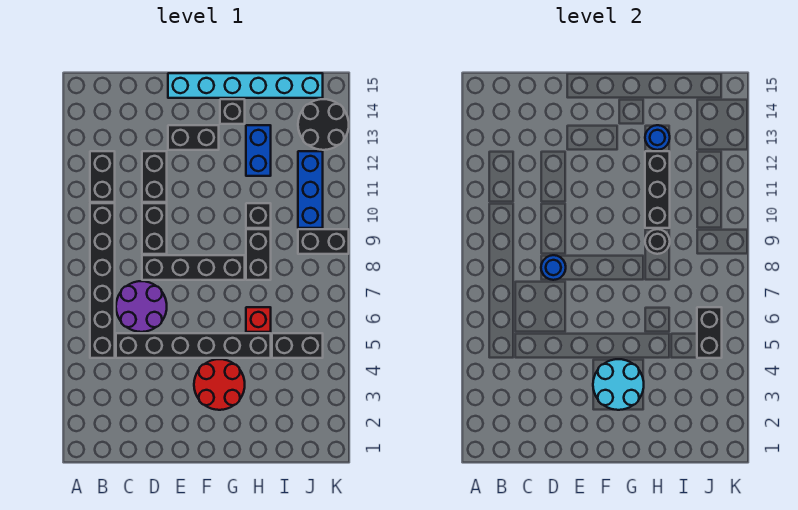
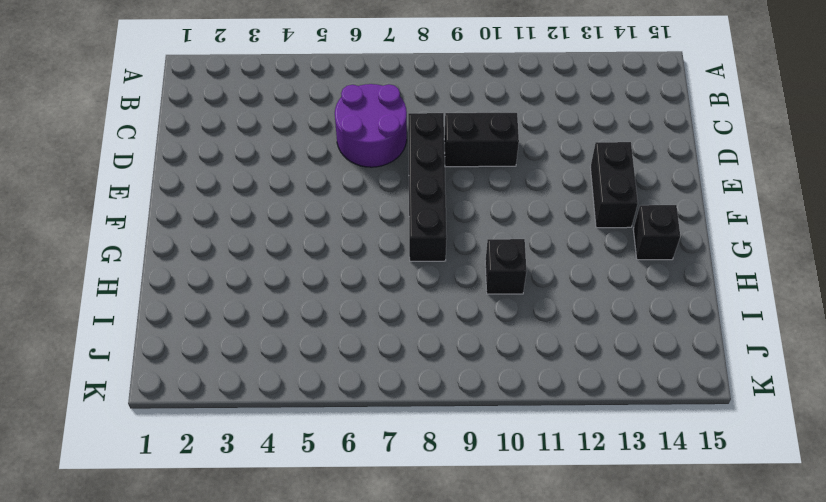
none -> black brick B5:B10 level 1
none -> black brick B11:B12 level 1
none -> black brick C5:H5 level 1

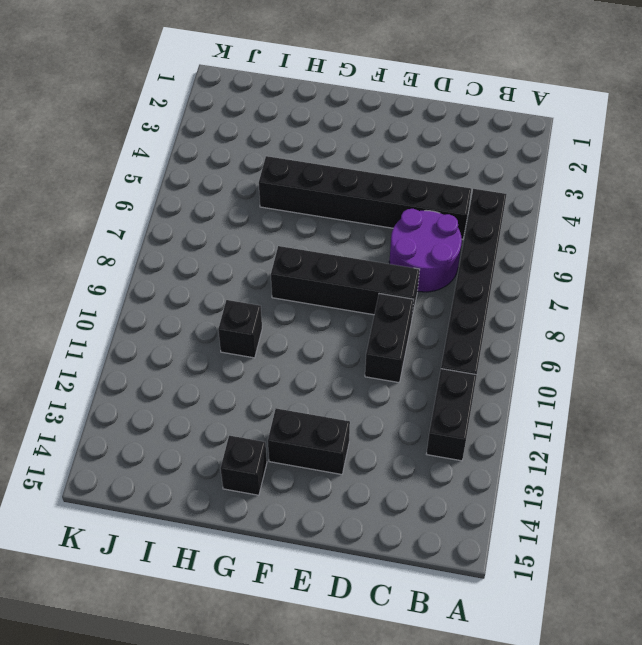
none -> black brick D11:D12 level 1
none -> cyan brick E15:J15 level 1
none -> red round brick F3:G4 level 1

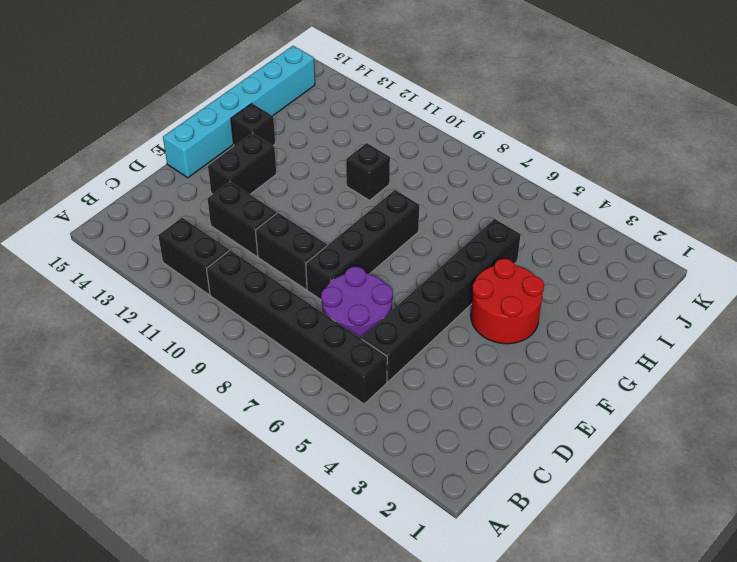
none -> red brick H6 level 1
none -> black brick H8:H9 level 1
none -> blue brick H12:H13 level 1

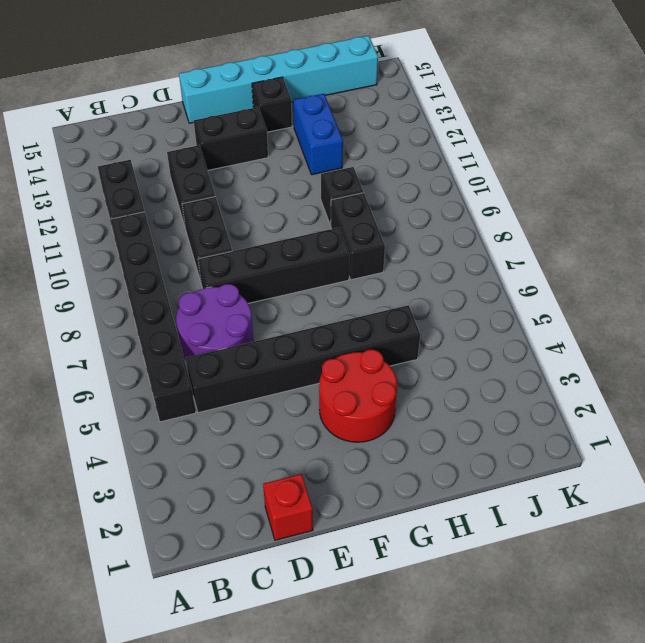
red brick D1 level 1 -> red brick H6 level 1
none -> black brick I5:J5 level 1
none -> black brick J9:K9 level 1
none -> blue brick J10:J12 level 1

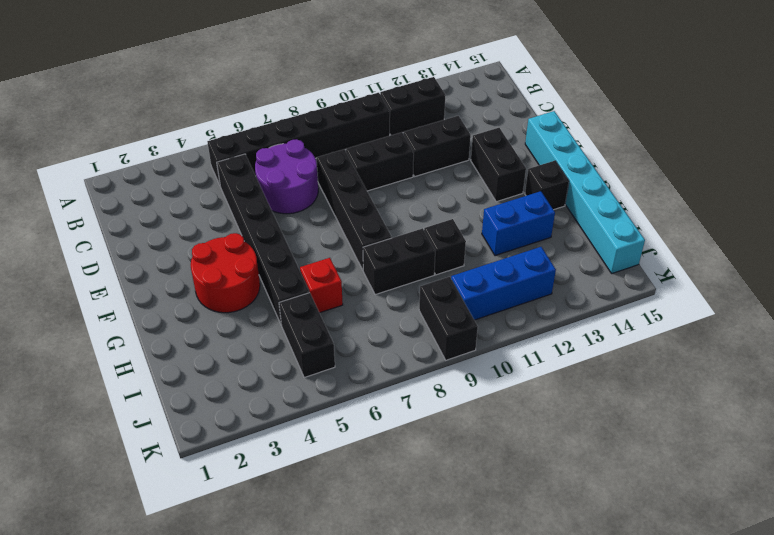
none -> black round brick J13:K14 level 1
none -> blue round brick D8 level 2
none -> cyan round brick F3:G4 level 2

